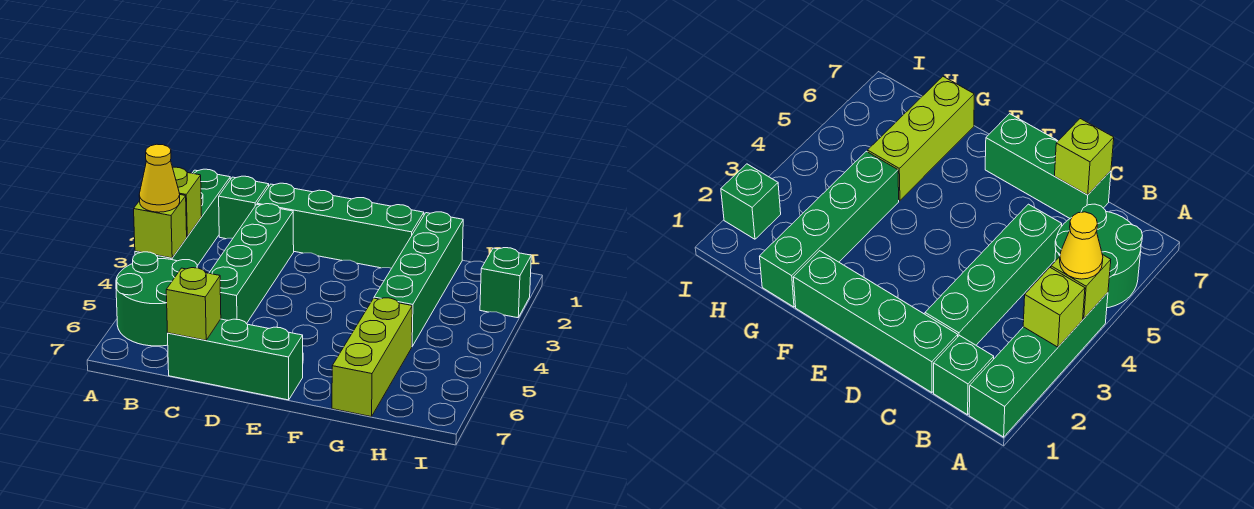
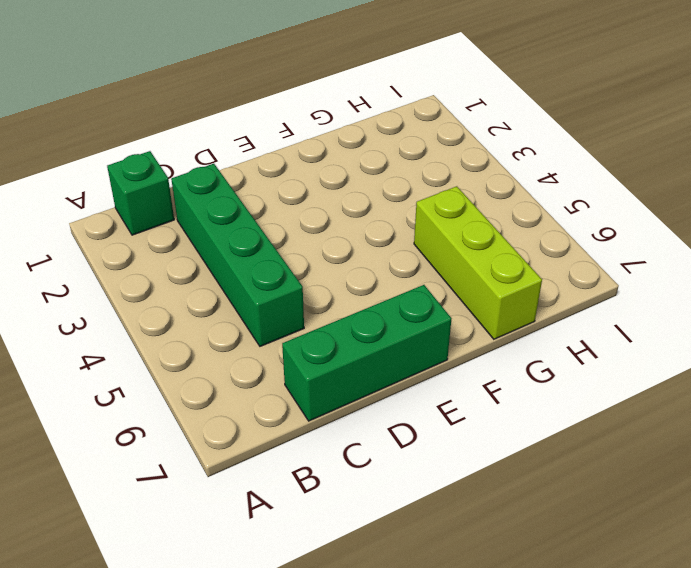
none -> green brick A1:A4 level 1
none -> green round brick A5:B6 level 1
none -> green brick C1:F1 level 1

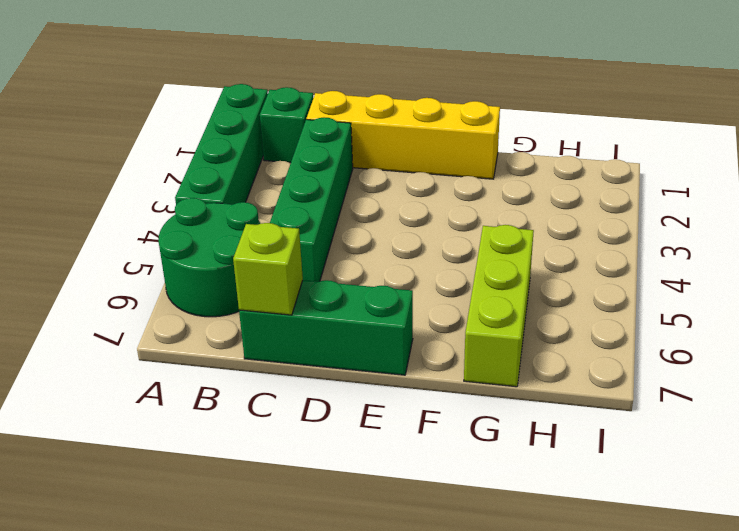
yellow brick C1:F1 level 1 -> green brick C1:F1 level 1
none -> green brick G1:G4 level 1
none -> green brick I2 level 1
none -> lime brick A3 level 2

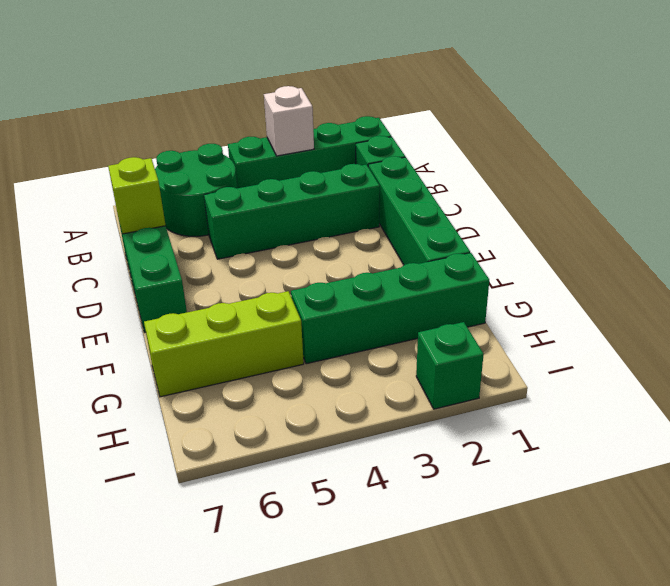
white brick A3 level 2 -> lime brick A3 level 2
none -> lime brick A4 level 2
none -> yellow cone A4 level 3

